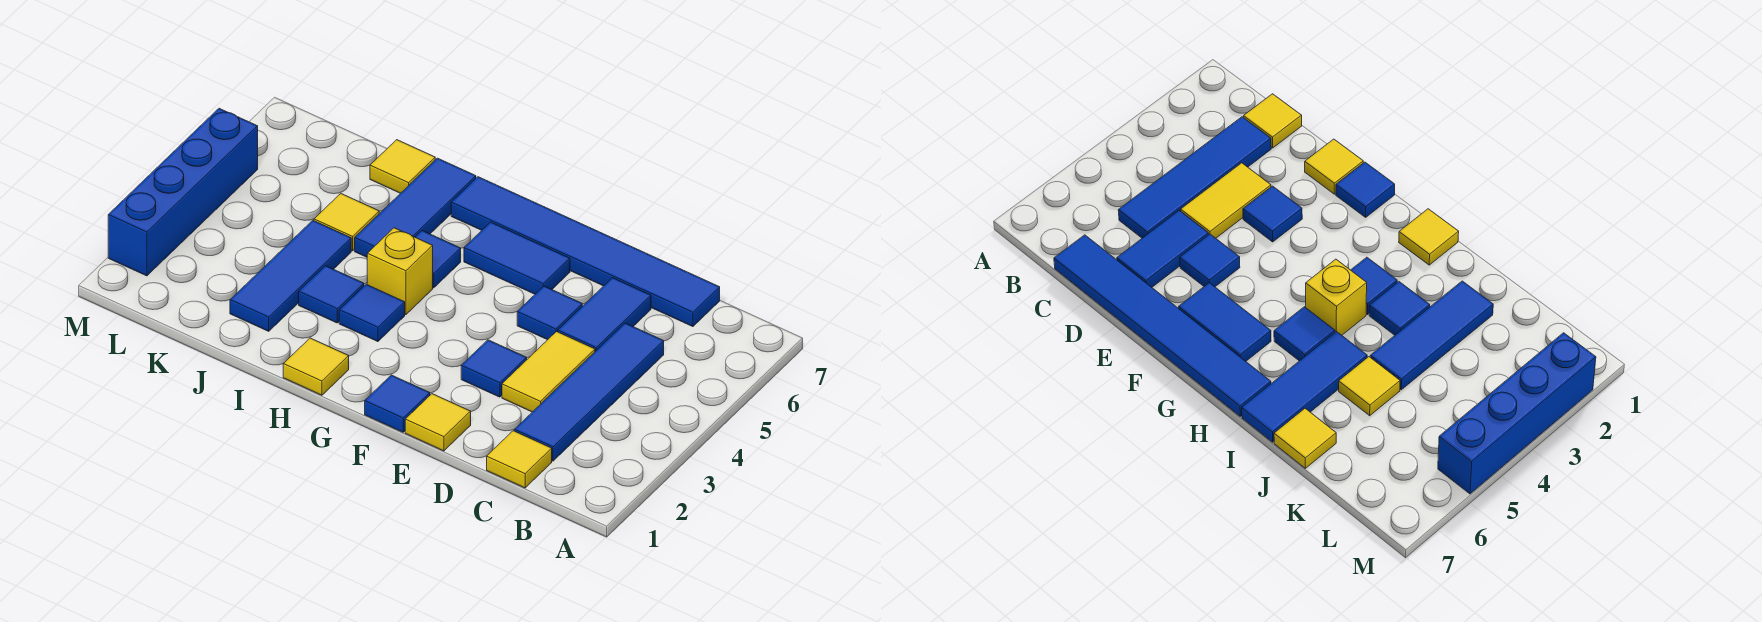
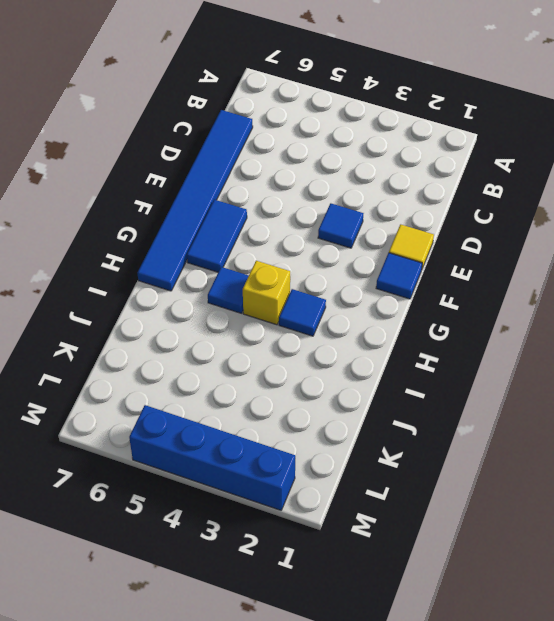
none -> yellow tile C1 level 1
none -> blue tile C2:C5 level 1
none -> yellow tile D3:D4 level 1

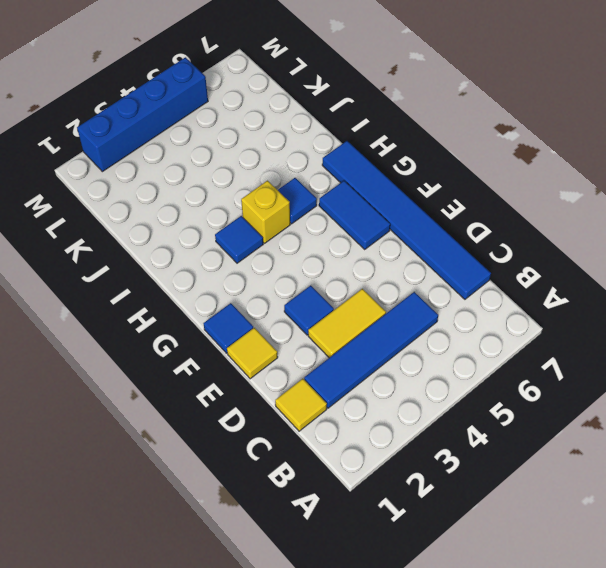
none -> blue tile D5:D6 level 1
none -> blue tile E5 level 1
none -> yellow tile H1 level 1

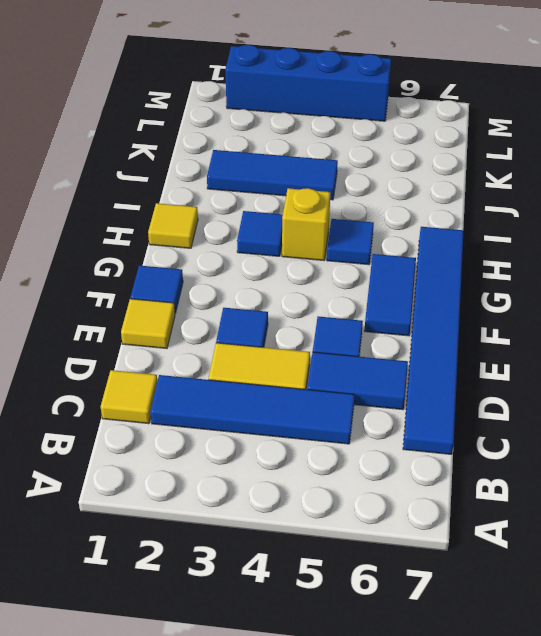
none -> blue tile I3 level 1
none -> blue tile I5:I7 level 1
none -> yellow tile J5 level 1

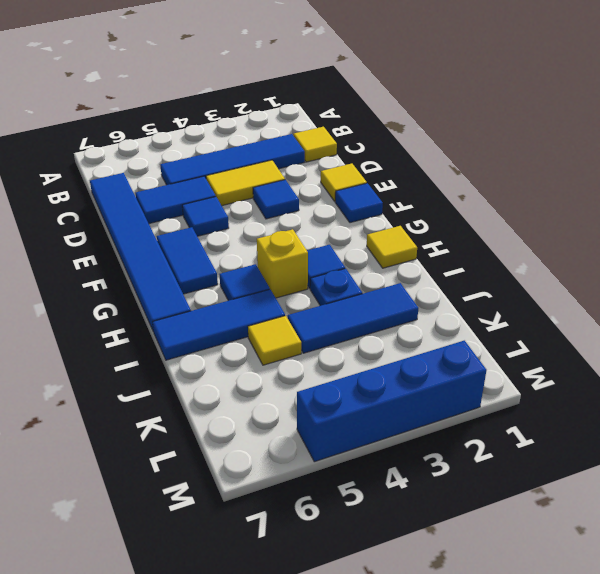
blue plate I3 level 1 -> blue tile I3 level 1
none -> yellow tile J7 level 1

